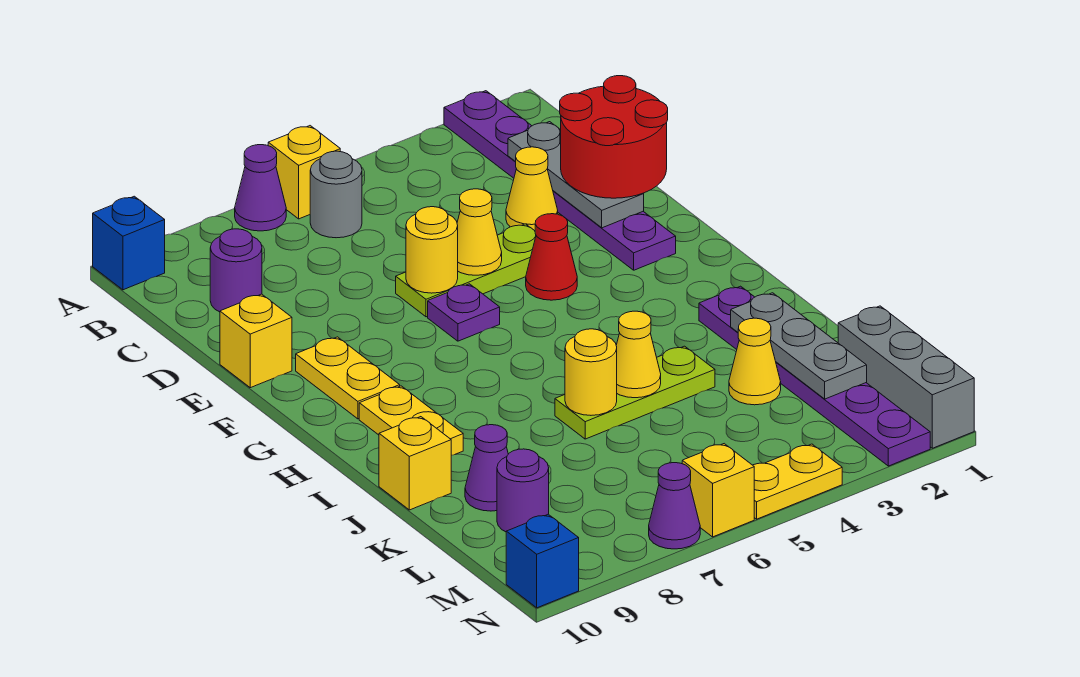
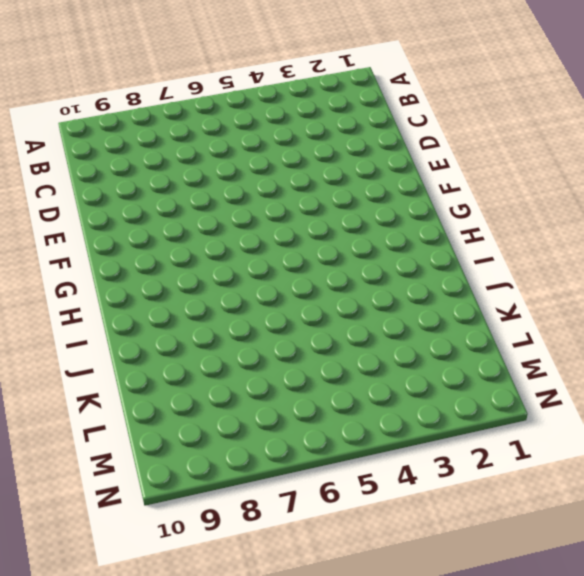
none -> purple plate A2:F2 level 1
none -> yellow brick A6 level 1
none -> purple cone A7 level 1
none -> blue brick A10 level 1

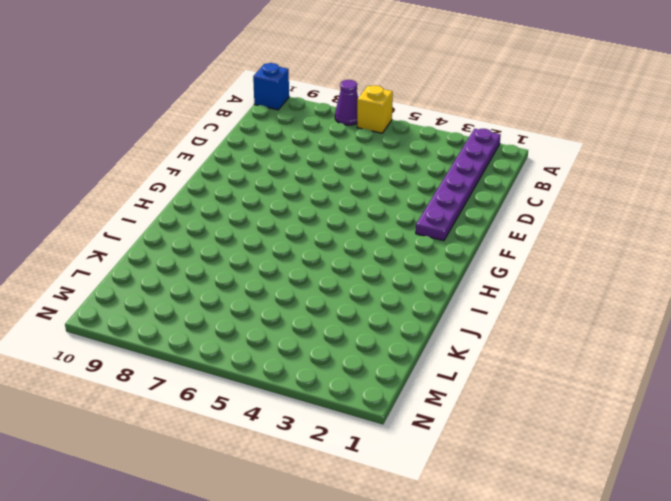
none -> grey round brick B6 level 1
none -> purple round brick C9 level 1
none -> yellow cone D3 level 1
none -> lime plate E4:E6 level 1

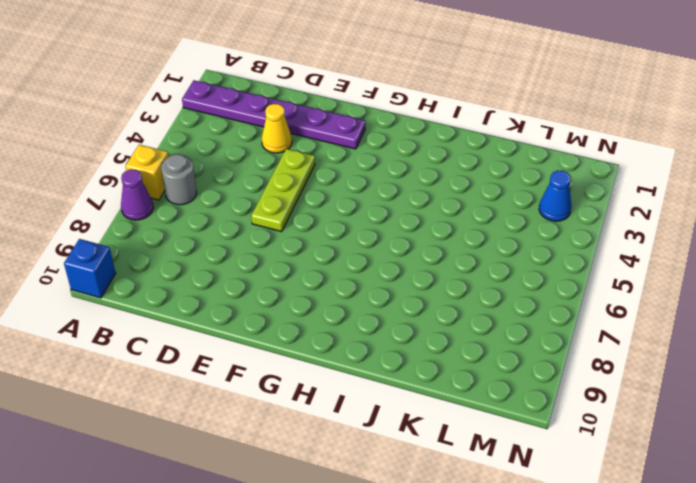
blue cone M3 level 1 -> none
none -> purple round brick C9 level 1
none -> yellow brick E10 level 1
none -> red cone F4 level 1
none -> purple plate F6 level 1

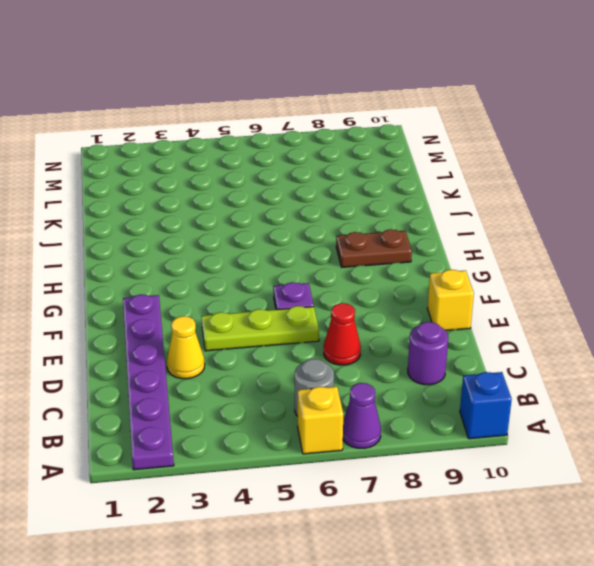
red cone D7 level 1 -> red cone F4 level 1
brown plate H8:H9 level 1 -> yellow plate H9:I9 level 1
none -> yellow plate F9:G9 level 1
none -> purple plate I2:N2 level 1
none -> lime plate J4:J6 level 1
none -> yellow brick J10 level 1

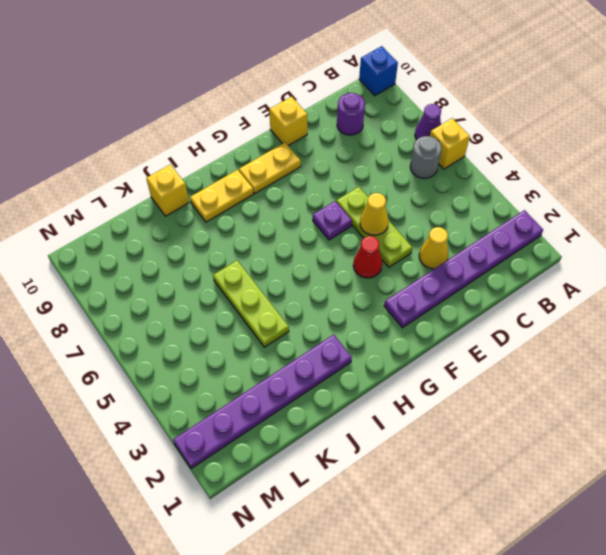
none -> yellow cone K3 level 1
none -> purple cone K9 level 1
none -> grey brick L1:N1 level 1
none -> purple round brick L9 level 1

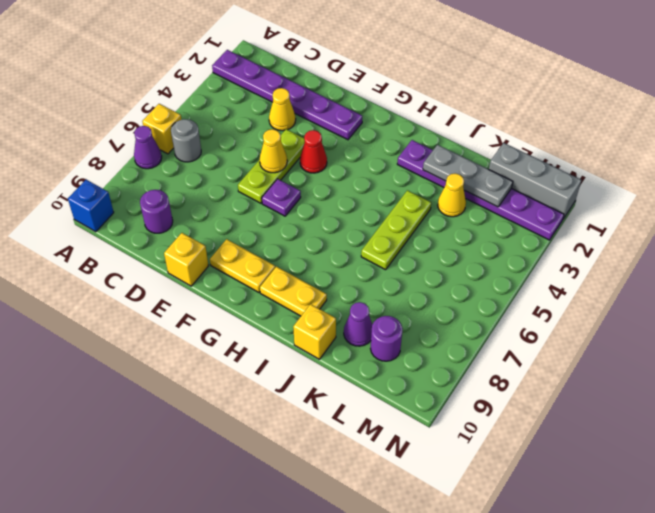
none -> yellow plate N4:N5 level 1
none -> yellow brick N6 level 1
none -> purple cone N7 level 1
none -> blue brick N10 level 1

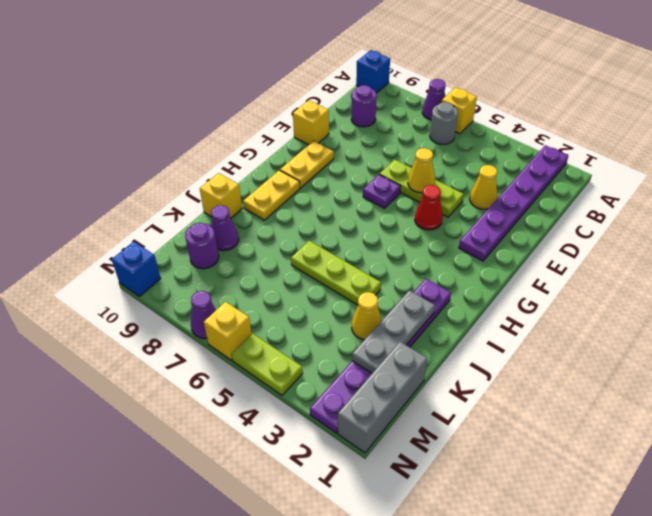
lime plate N4:N5 level 1 -> yellow plate N4:N5 level 1
none -> grey plate C2:E2 level 2
none -> yellow round brick E6 level 2
none -> yellow cone J5 level 2
none -> yellow round brick J6 level 2

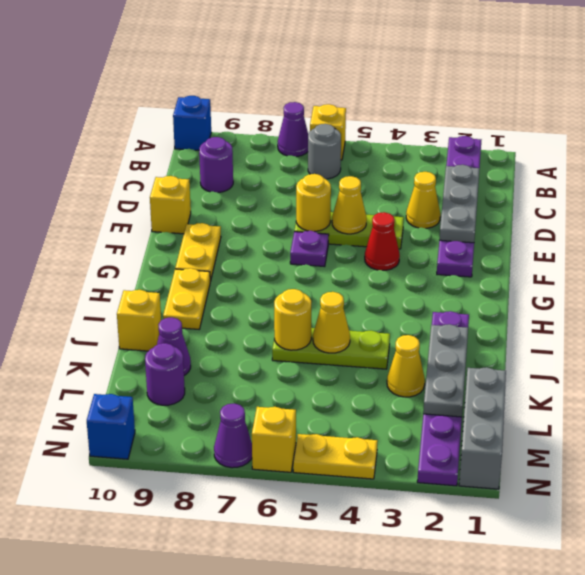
none -> red round brick D1:E2 level 3

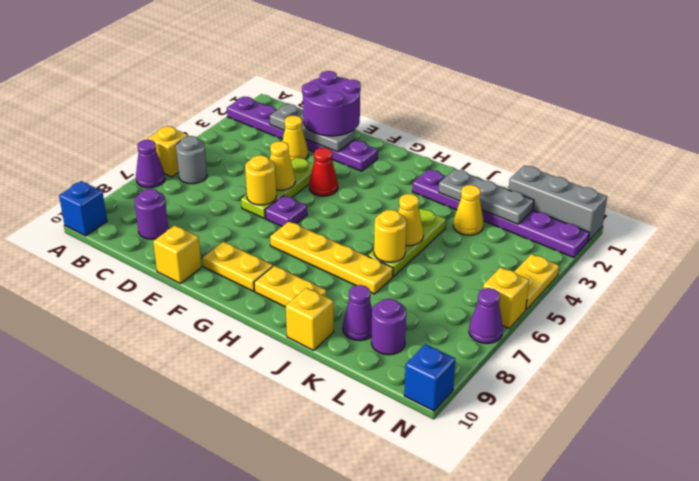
purple round brick D1:E2 level 3 -> red round brick D1:E2 level 3
yellow plate G7:J7 level 1 -> none

